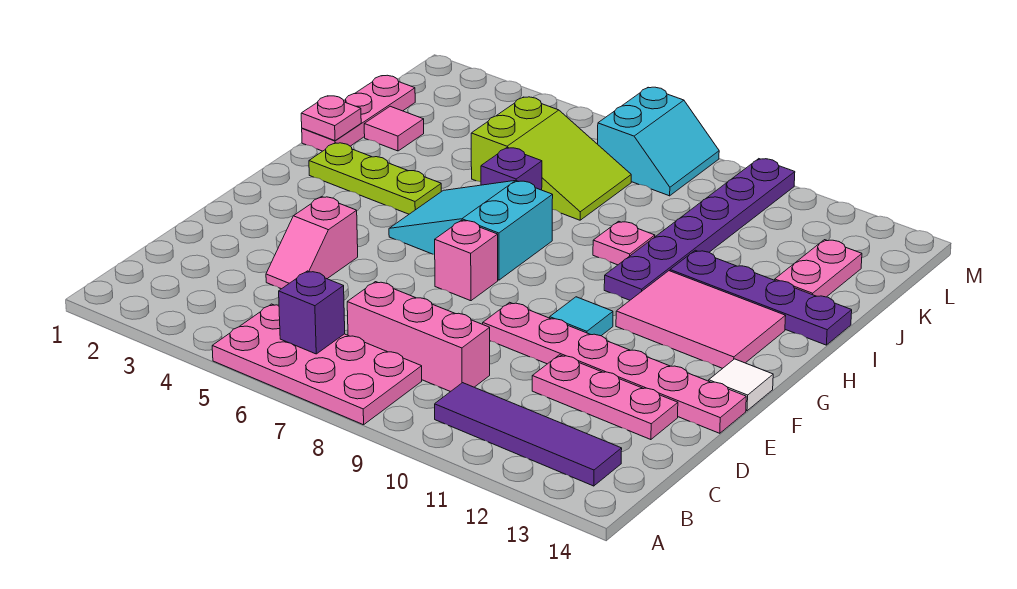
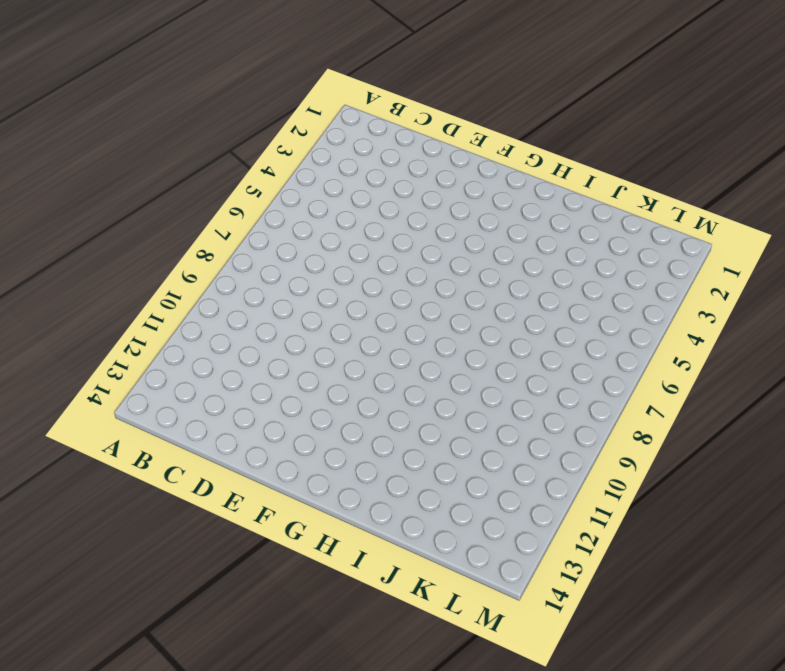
none -> pink plate A5:B8 level 1
none -> purple tile B10:B13 level 1
none -> pink brick C7:C9 level 1

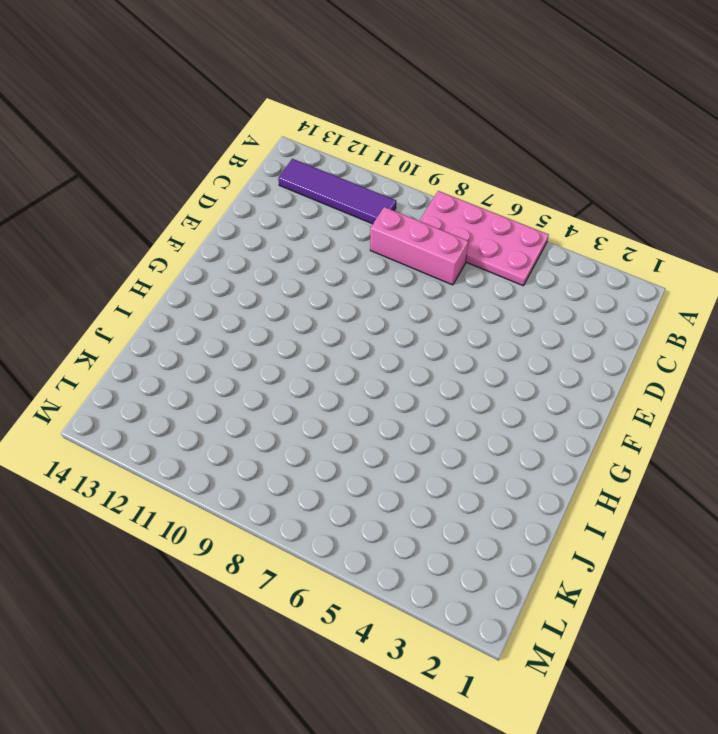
none -> pink slope D4:E4 level 1 top E
none -> pink plate D11:D13 level 1
none -> pink plate E9:E14 level 1

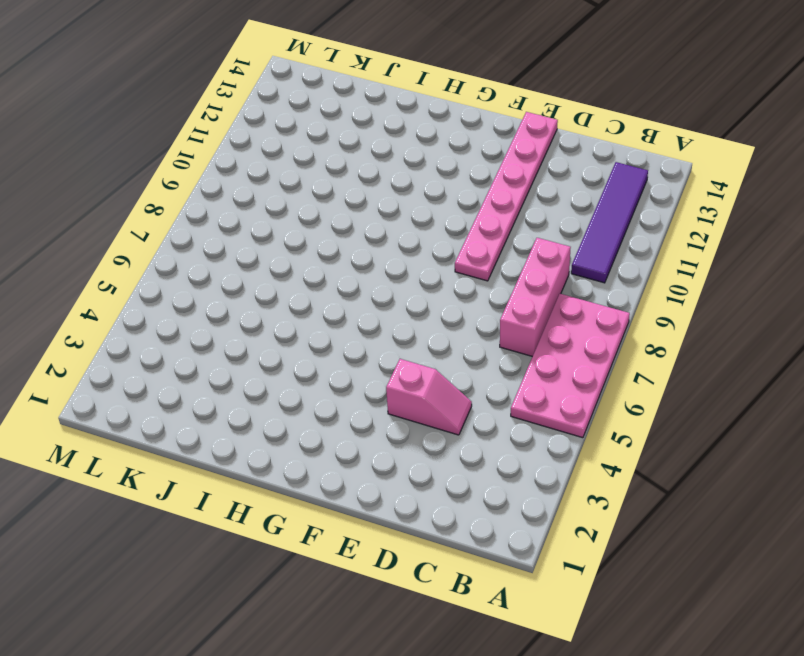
none -> pink plate D11:D13 level 1
none -> pink brick F7 level 1
none -> cyan tile F10 level 1

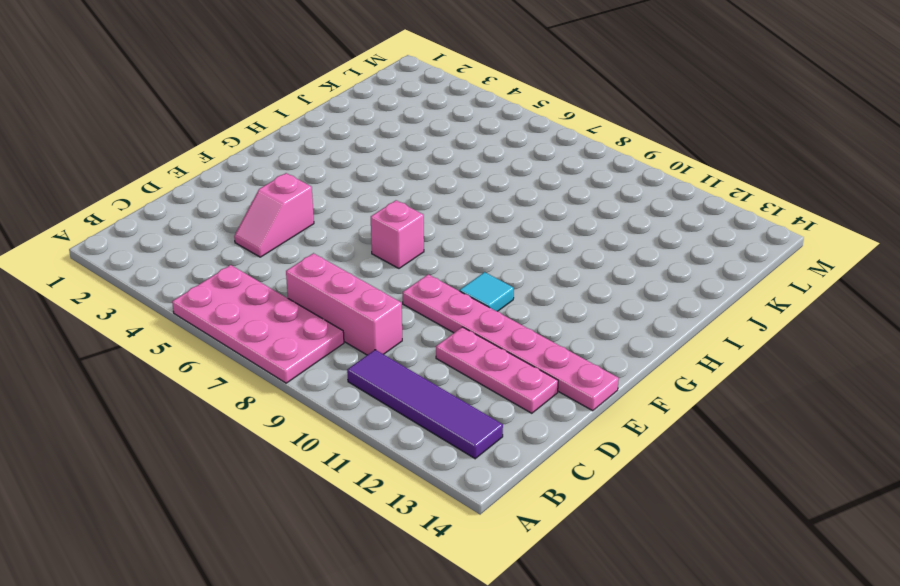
none -> white tile F14 level 1
none -> cyan slope G5:H7 level 1 top 7
none -> pink tile G11:H13 level 1

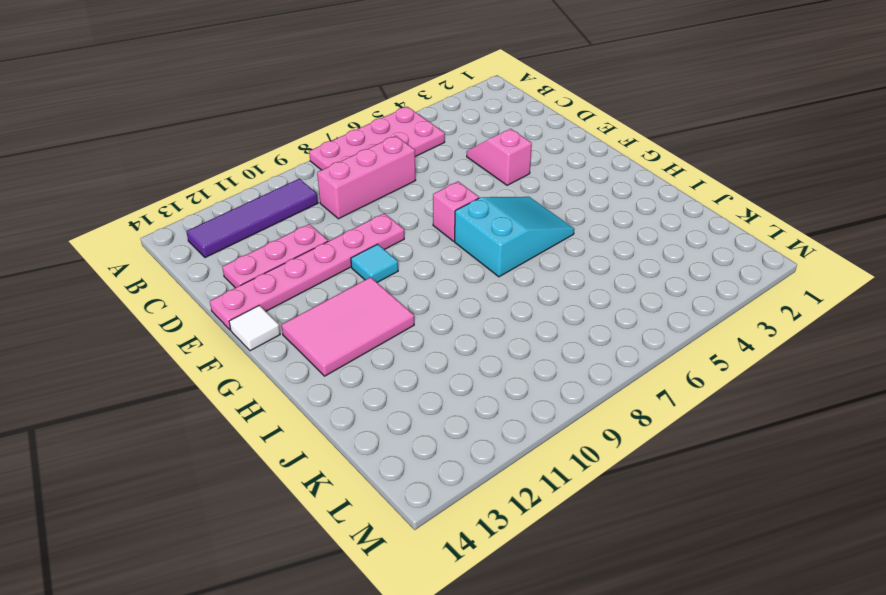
none -> lime plate H2:H4 level 1
none -> purple plate H10:M10 level 1
none -> pink plate I1:K1 level 1

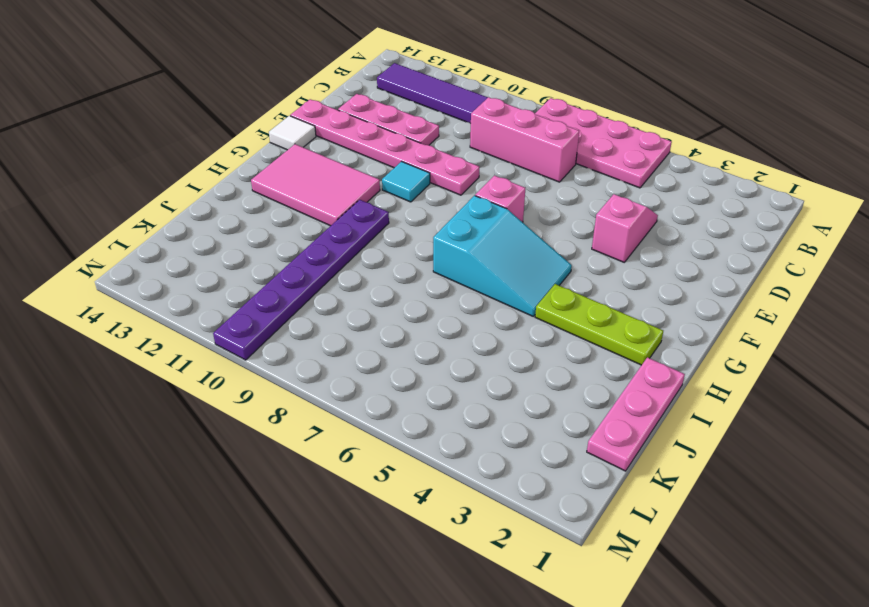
none -> purple brick I6 level 1
none -> pink plate I9 level 1
none -> purple plate I11:I14 level 1

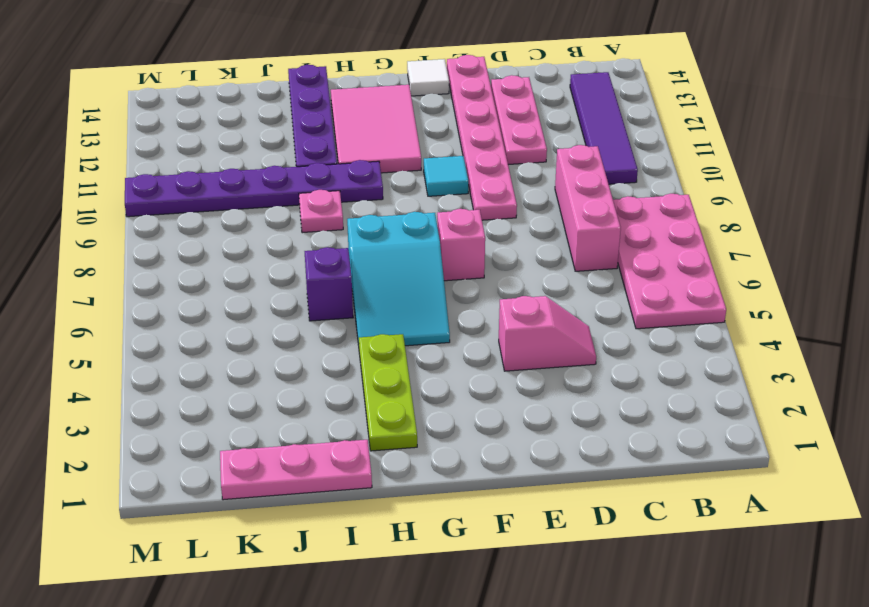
none -> pink tile J2 level 1
none -> lime slope J5:K7 level 1 top 5
none -> pink plate J13:K13 level 1

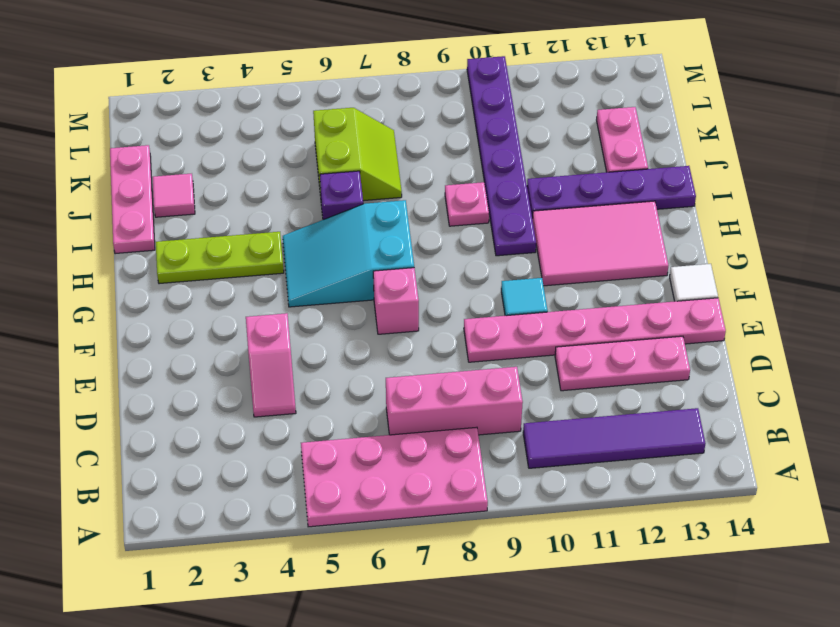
lime slope J6:K7 level 1 top 6 -> lime slope J5:K7 level 1 top 5
none -> cyan slope L7:M8 level 1 top 7
none -> purple brick B6 level 2
none -> pink plate I1 level 2

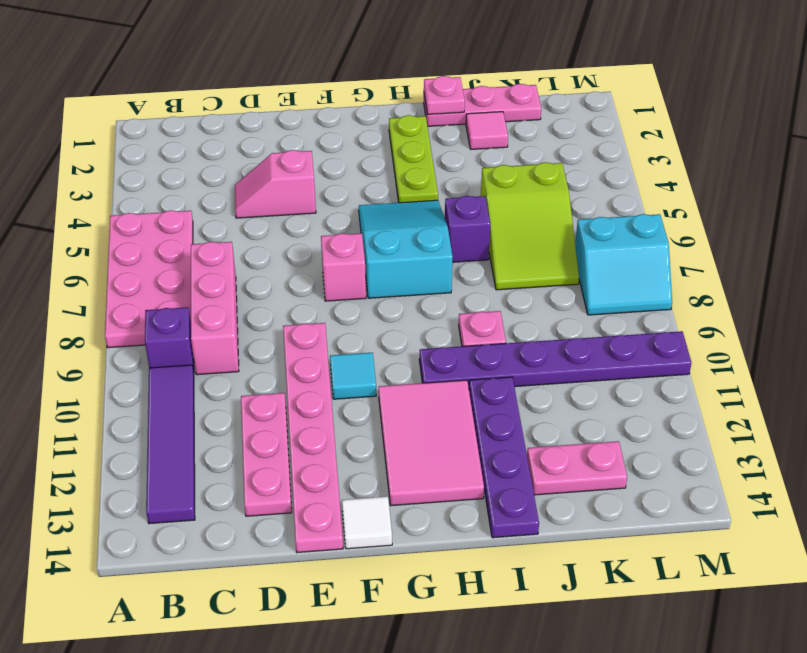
purple brick B9 level 1 -> purple brick B6 level 2

